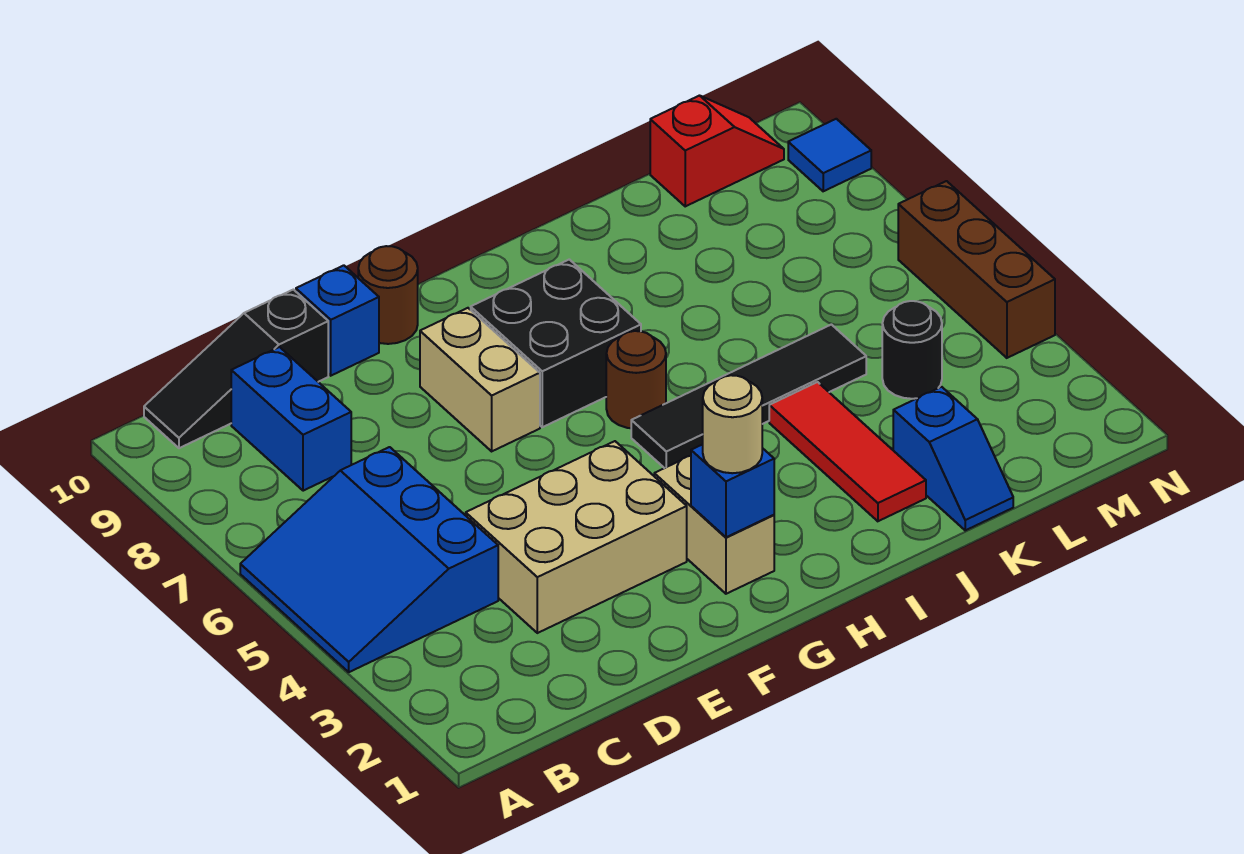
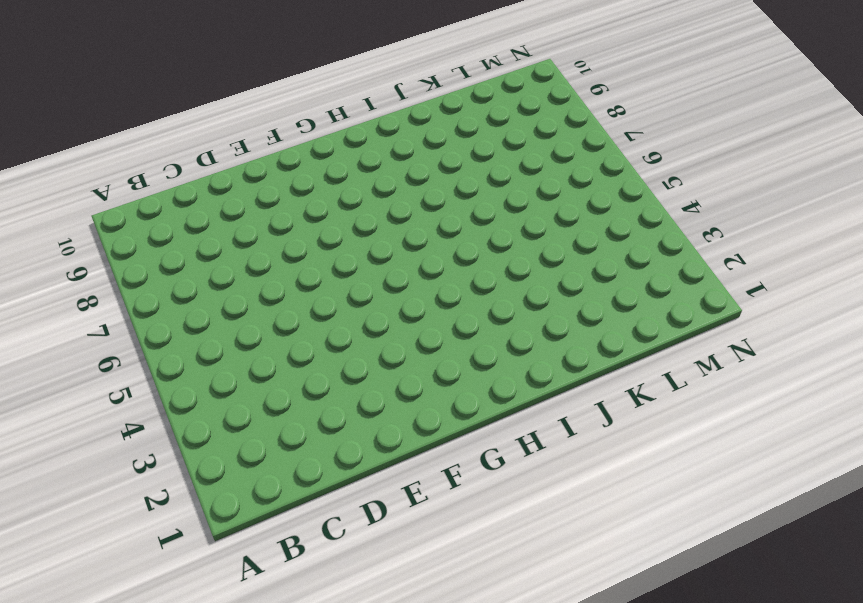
none -> blue slope A4:C6 level 1 top C
none -> black slope B10:D10 level 1 top D
none -> blue brick C8:C9 level 1

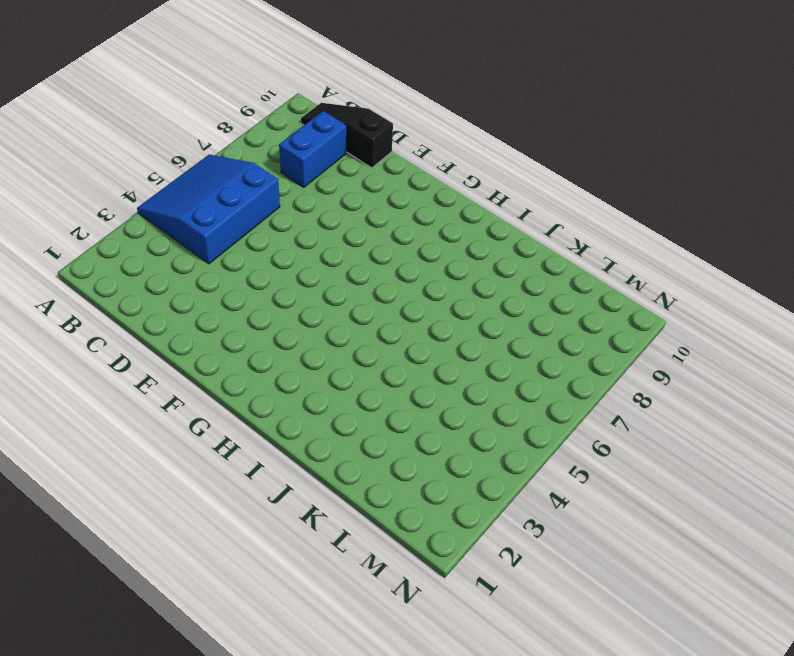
none -> tan brick D3:F4 level 1
none -> blue brick E10 level 1
none -> tan brick F7:F8 level 1

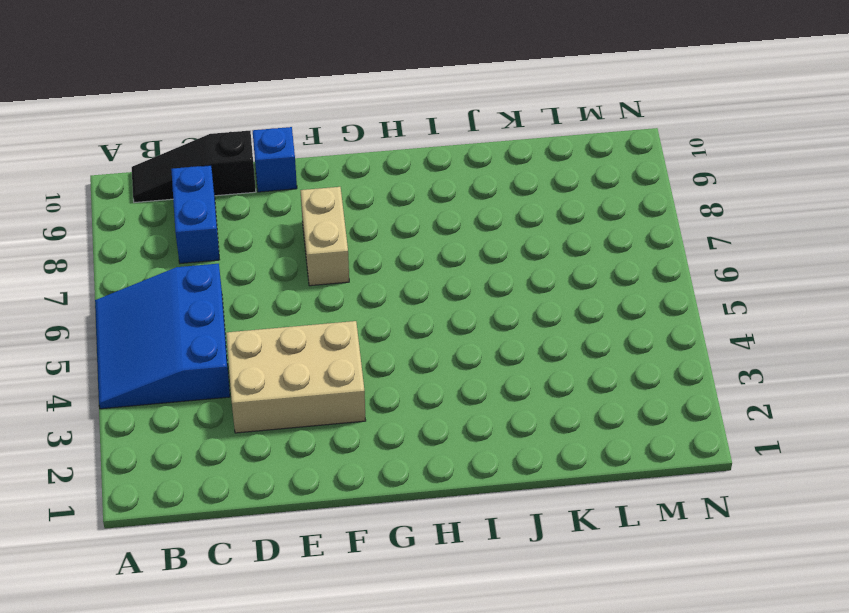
none -> brown round brick F10 level 1
none -> tan brick G2:G3 level 1
none -> black brick G7:H8 level 1

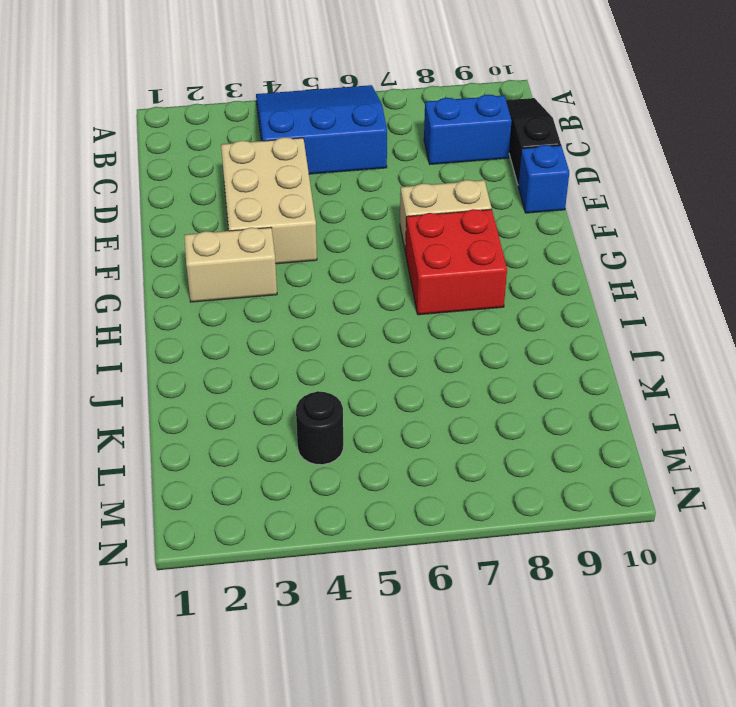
red brick G7:H8 level 1 -> black brick G7:H8 level 1
none -> brown round brick F10 level 1
none -> black tile H5:K5 level 1
none -> brown round brick H6 level 1

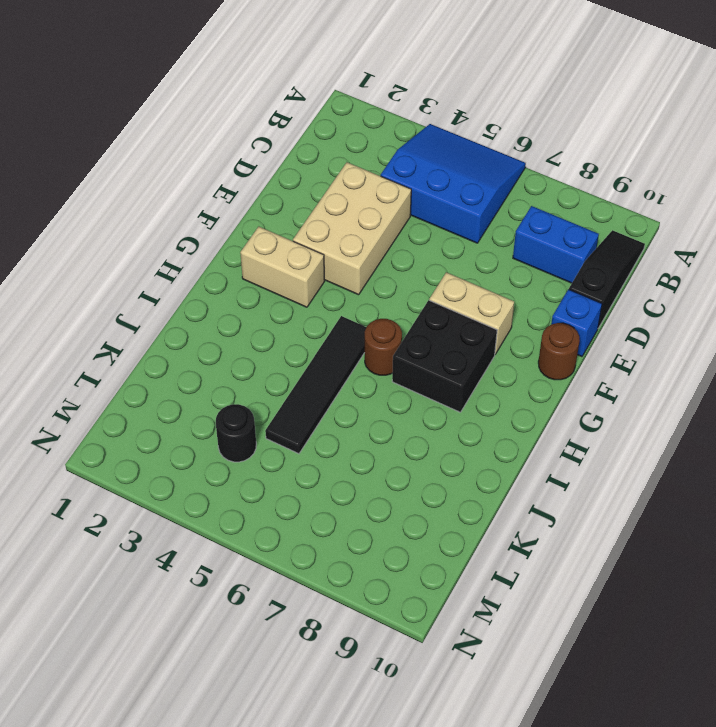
none -> red tile J2:J4 level 1
none -> blue slope K1:K2 level 1 top 2
none -> red slope L10:M10 level 1 top L

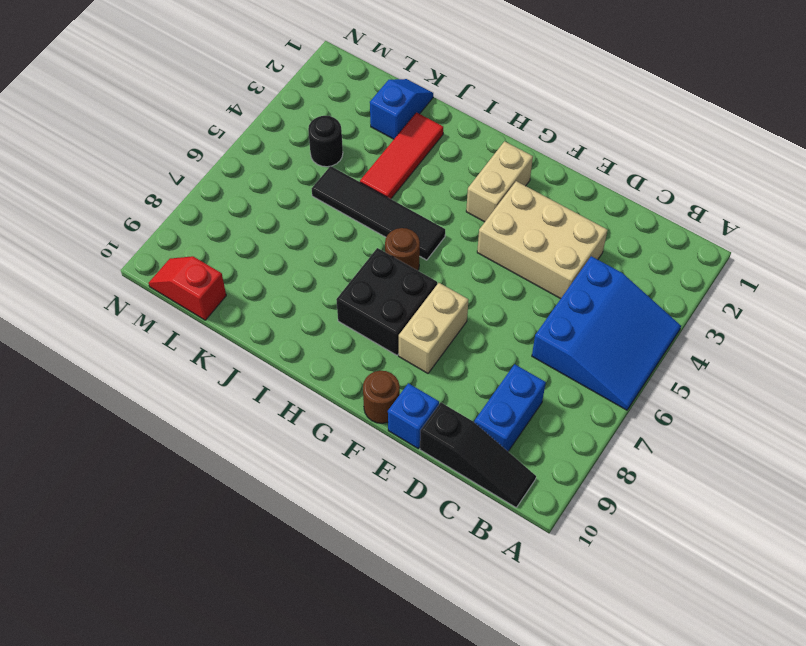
none -> brown brick N4:N6 level 1
none -> blue tile N9 level 1
none -> blue brick G2 level 2

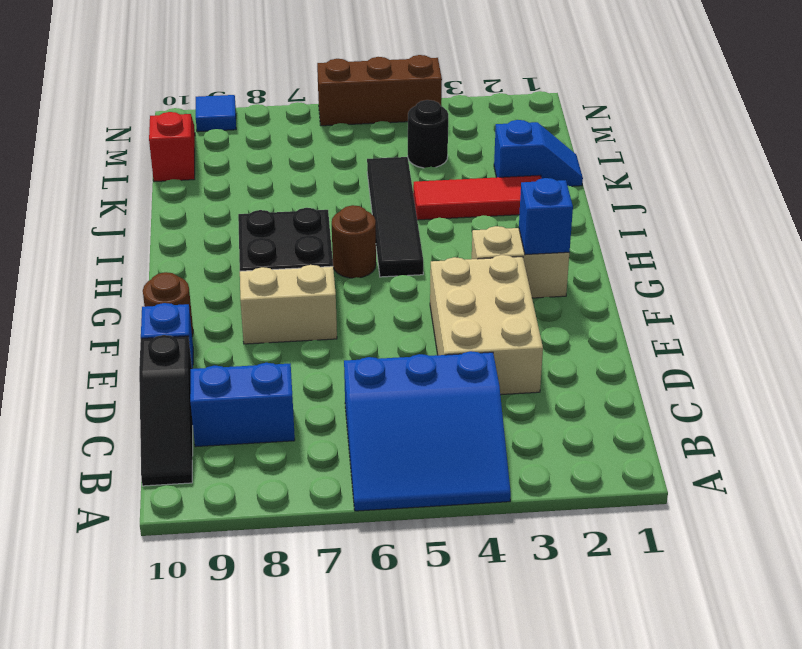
none -> tan round brick G2 level 3

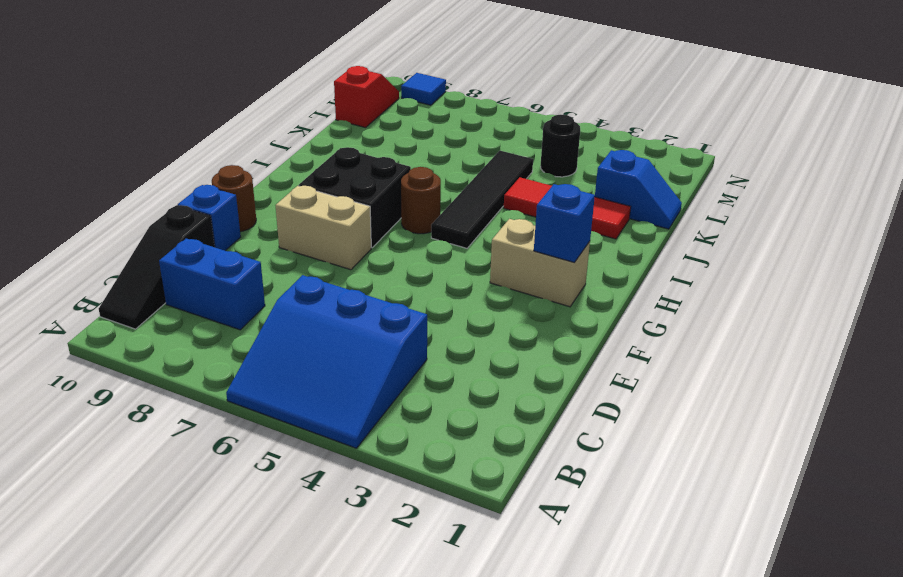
none -> tan brick D3:F4 level 1
none -> brown brick N4:N6 level 1
none -> tan round brick G2 level 3

